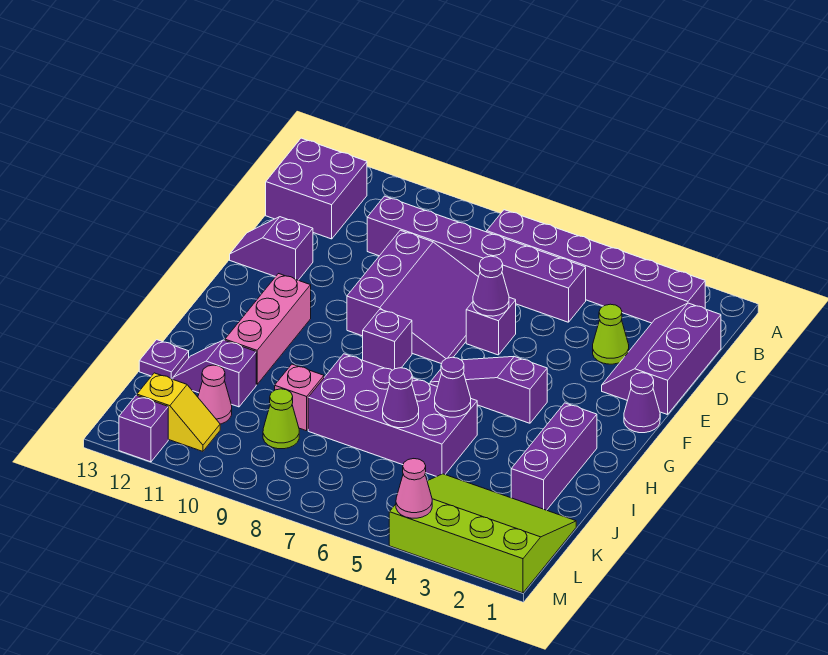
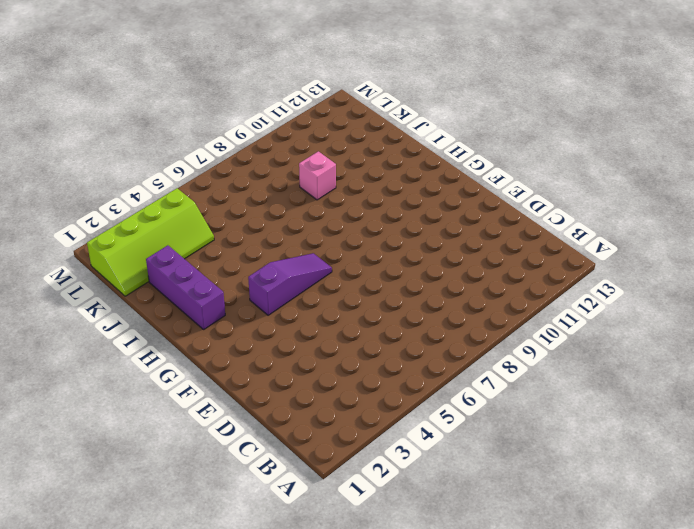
lime slope K1:L4 level 1 top L -> lime slope K1:M4 level 1 top M
none -> purple brick B2:B7 level 1
none -> purple brick B12:C13 level 1
none -> purple slope C1:E2 level 1 top 1

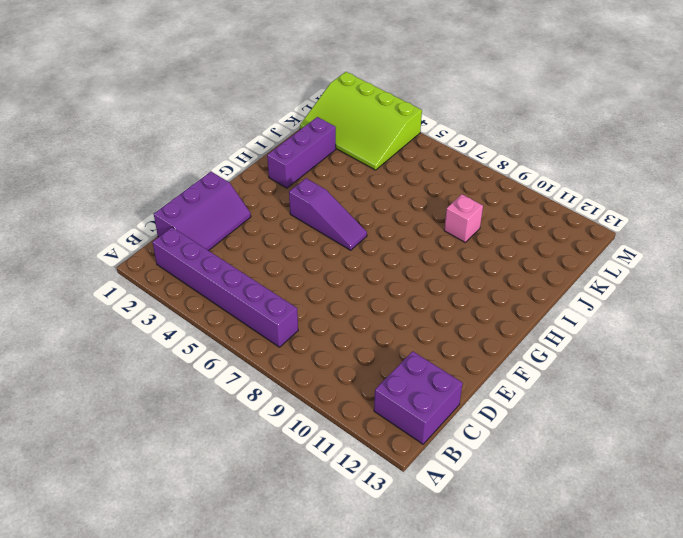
none -> purple brick C5:C10 level 1
none -> lime cone D3 level 1
none -> purple slope D7:F9 level 1 top 9

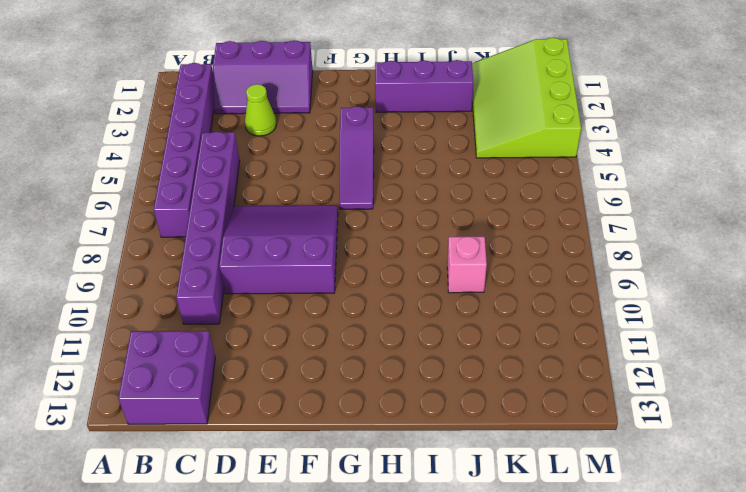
none -> purple brick E6 level 1
none -> purple slope E12:E13 level 1 top 12
none -> purple cone F1 level 1

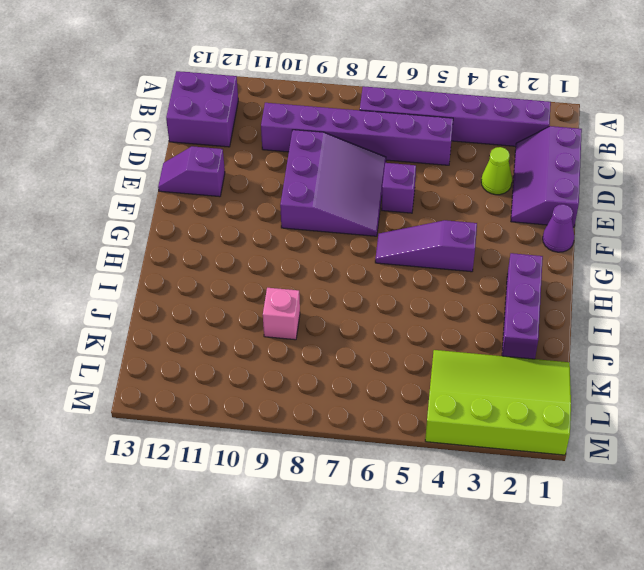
none -> purple brick G8 level 1
none -> pink brick G11:I11 level 1
none -> purple brick I5:J8 level 1

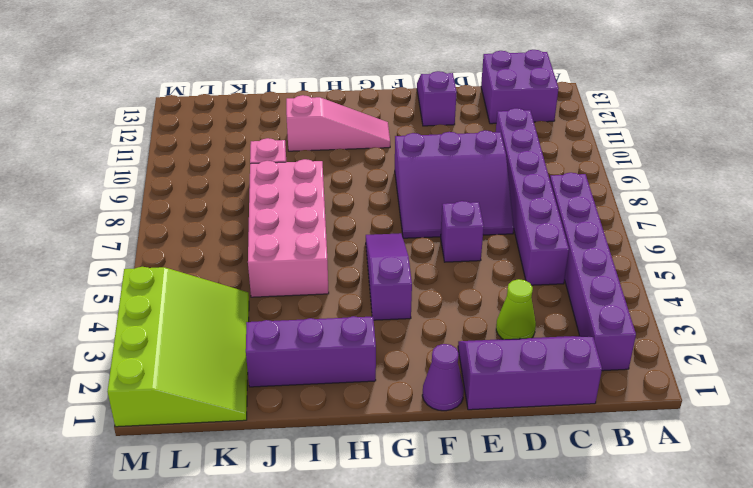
pink slope G11:I11 level 1 top I -> pink brick G11:I11 level 1
pink brick I5:J8 level 1 -> purple brick I5:J8 level 1
none -> purple brick G8 level 1
none -> purple slope J11:J12 level 1 top 11
none -> purple plate J13 level 1

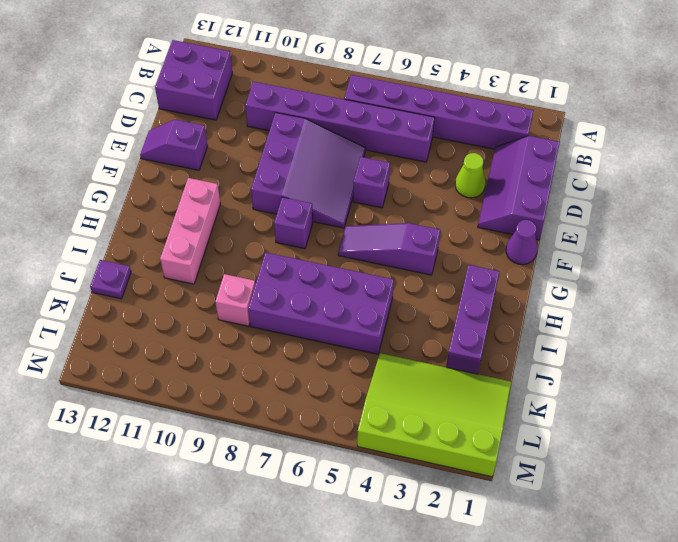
none -> purple slope J11:J12 level 1 top 11
none -> lime cone K9 level 1
none -> pink cone K11 level 1

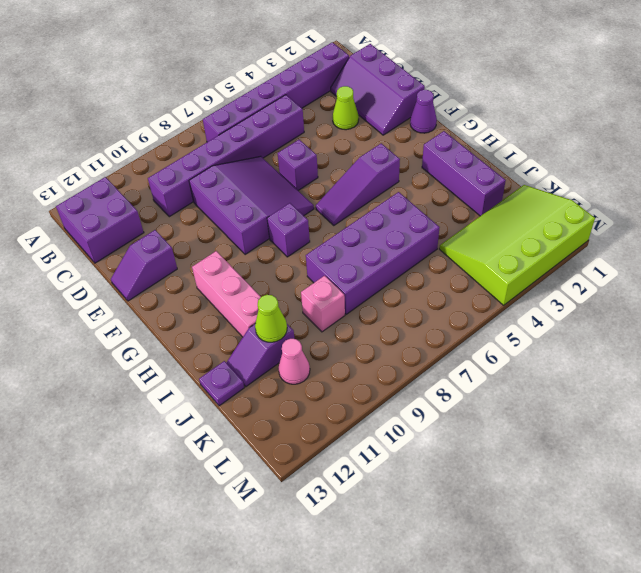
lime cone J11 level 2 -> lime cone K9 level 1
none -> yellow slope L11:L12 level 1 top 12
none -> purple brick M12 level 1
none -> purple cone E6 level 2

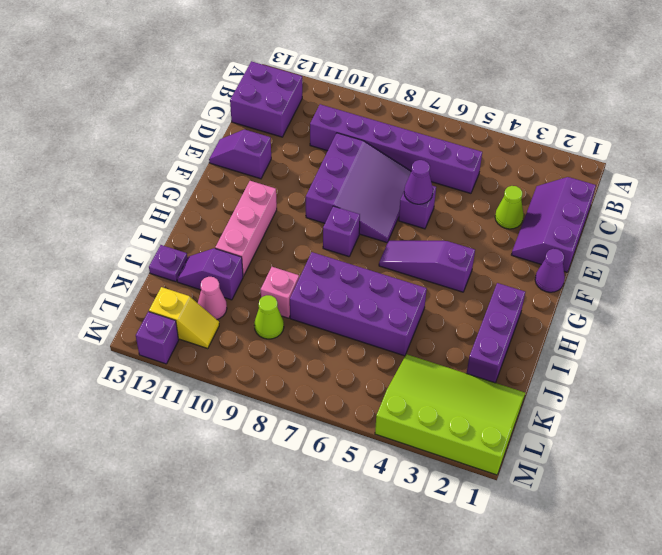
none -> purple brick B2:B7 level 1
none -> purple cone I5 level 2
none -> purple cone J6 level 2

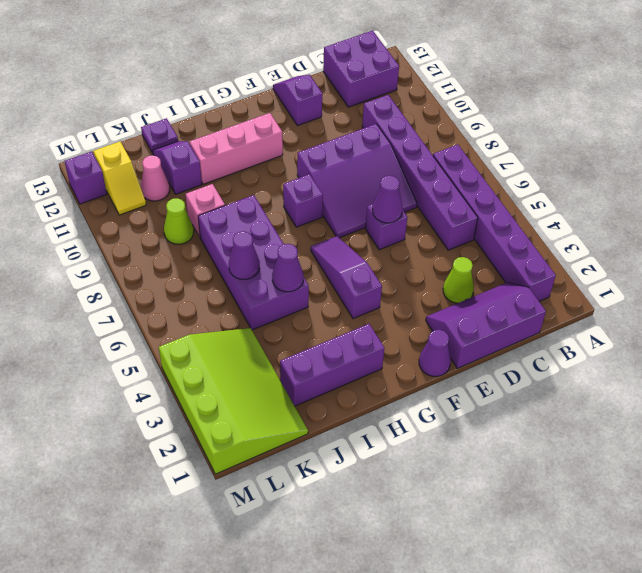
none -> pink cone M4 level 2

